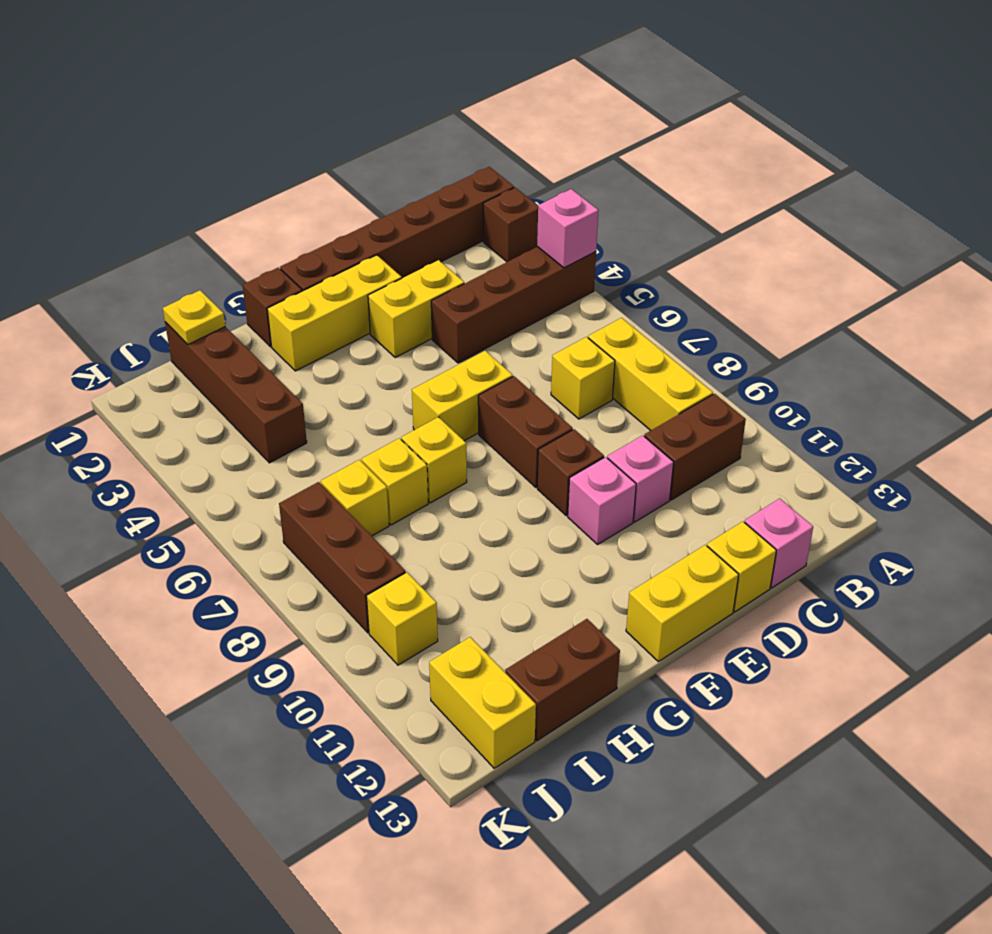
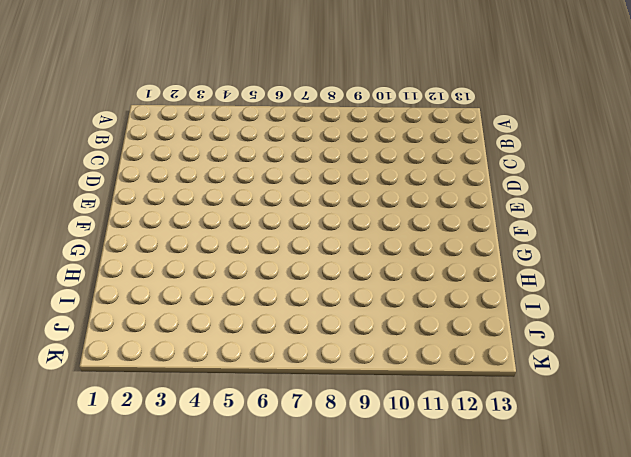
none -> brown brick A1:F1 level 1
none -> brown brick A2 level 1
none -> brown brick A4:D4 level 1

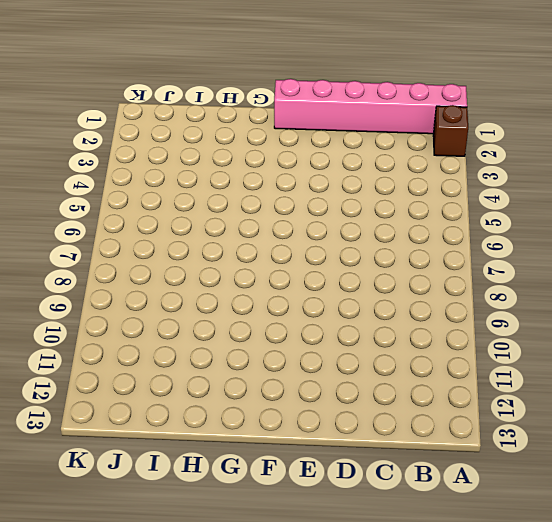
pink brick A1:F1 level 1 -> brown brick A1:F1 level 1
none -> brown brick A4:D4 level 1
none -> yellow brick B7:B9 level 1
none -> brown brick B10:C10 level 1

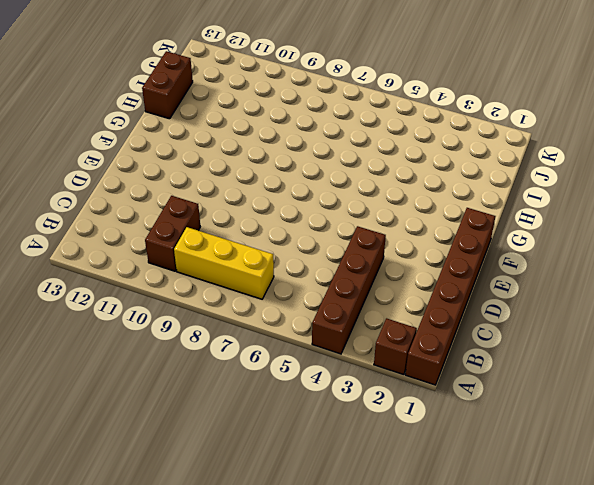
none -> yellow brick C7 level 1
none -> pink brick C13 level 1
none -> yellow brick D3:E3 level 1

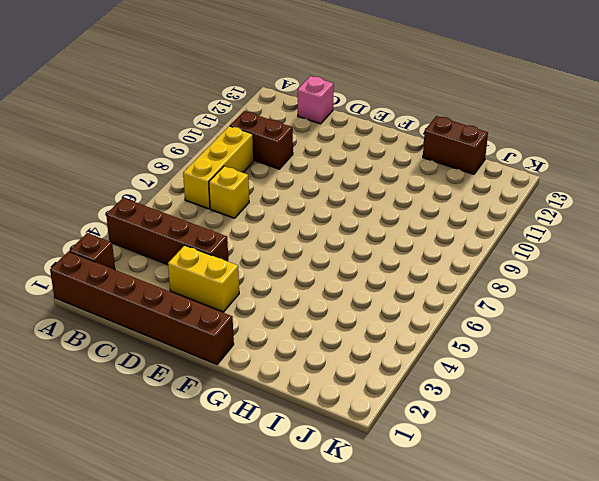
none -> pink brick D10 level 1
none -> yellow brick D13 level 1
none -> yellow brick E2:G2 level 1

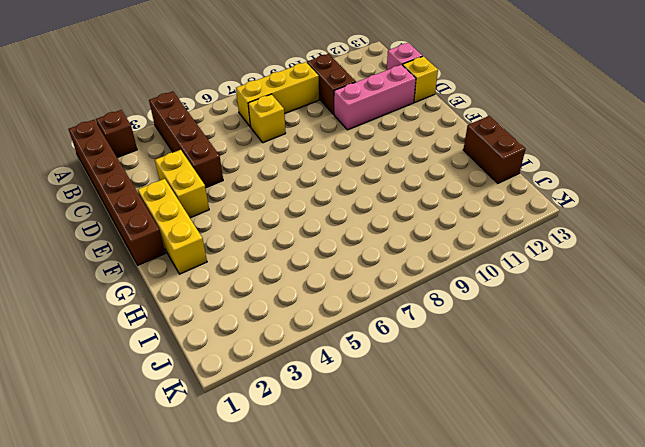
pink brick D10:D12 level 1 -> pink brick D10 level 1
none -> yellow brick E6:F6 level 1
none -> brown brick E7:E8 level 1
none -> brown brick E9 level 1

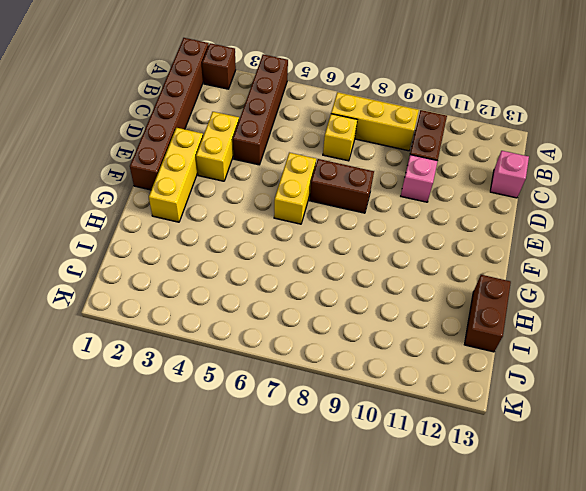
none -> yellow brick D13 level 1
none -> brown brick E9 level 1
none -> pink brick E10 level 1

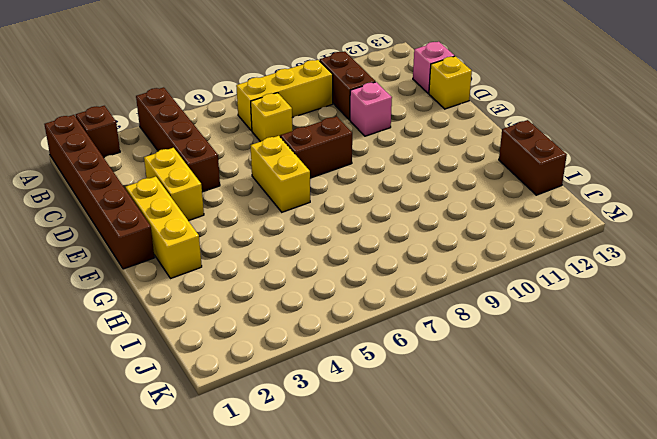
none -> brown brick E9 level 1
none -> pink brick E10 level 1
none -> yellow brick E13:F13 level 1

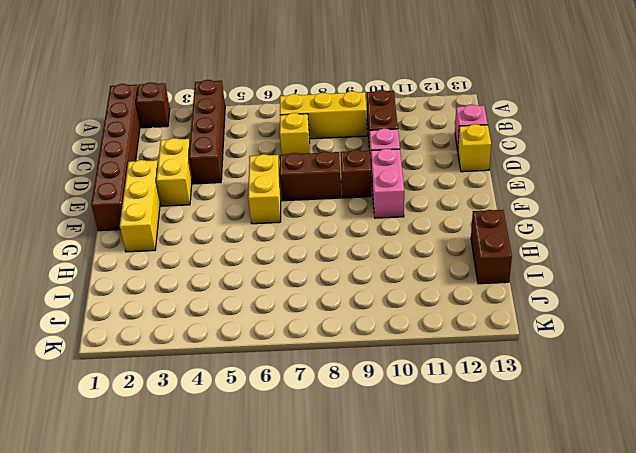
pink brick E10:F10 level 1 -> pink brick E10 level 1
none -> yellow brick E13:F13 level 1
none -> brown brick G1 level 1
none -> yellow brick G7 level 1

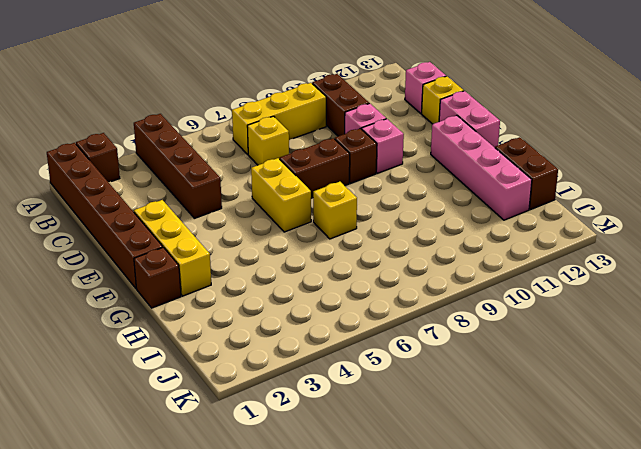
pink brick E13:F13 level 1 -> yellow brick E13:F13 level 1
pink brick F12:I12 level 1 -> none
none -> yellow brick D3:E3 level 1
none -> yellow brick H7 level 1
none -> brown brick I1:I4 level 1

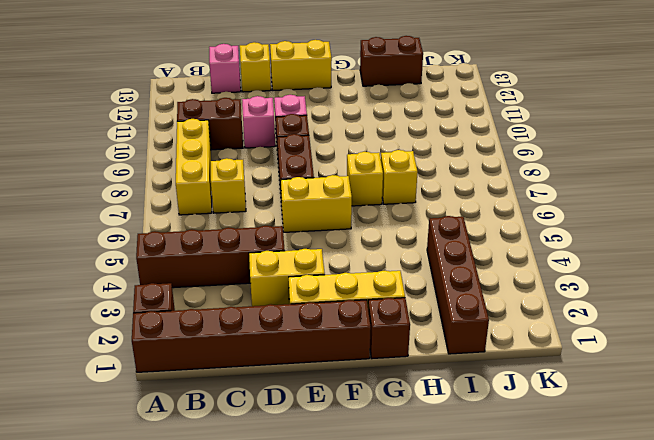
none -> yellow brick I7 level 1
none -> brown brick J7:J9 level 1
none -> yellow brick J10 level 1

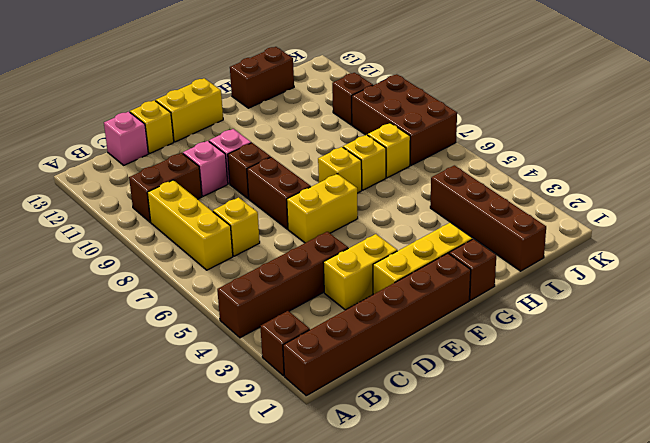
brown brick J7:K9 level 1 -> brown brick J7:J9 level 1
brown brick J10 level 1 -> yellow brick J10 level 1
none -> yellow brick J12:J13 level 1
none -> pink brick A4 level 2
none -> yellow plate I1 level 2

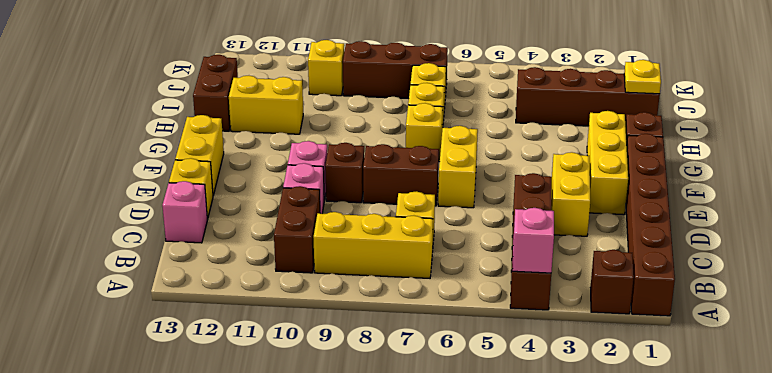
yellow brick H11:H12 level 1 -> yellow brick J12:J13 level 1

